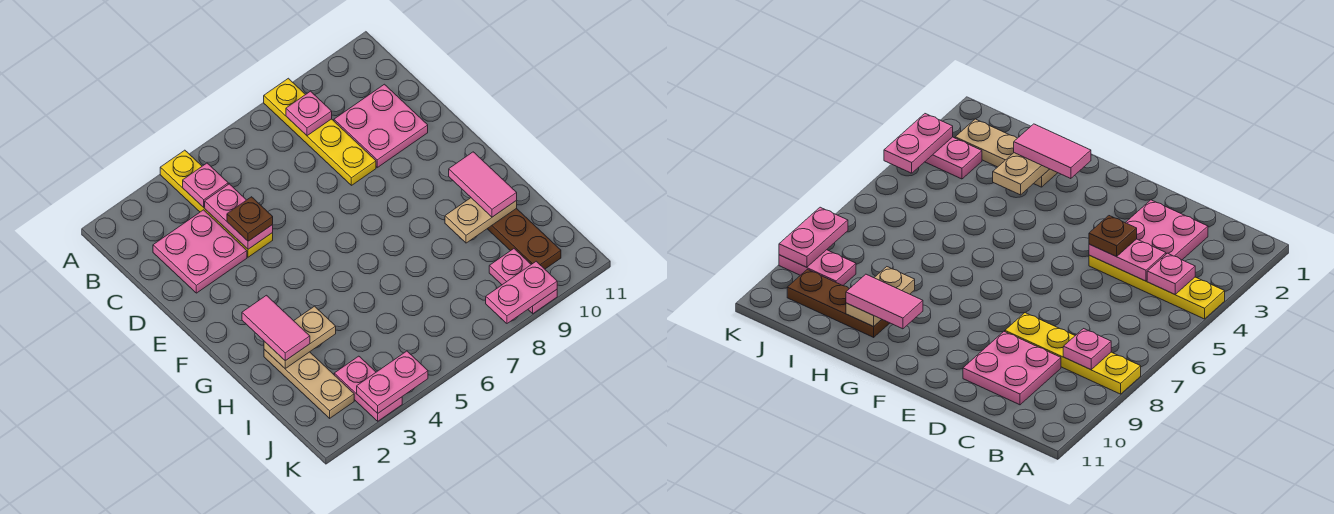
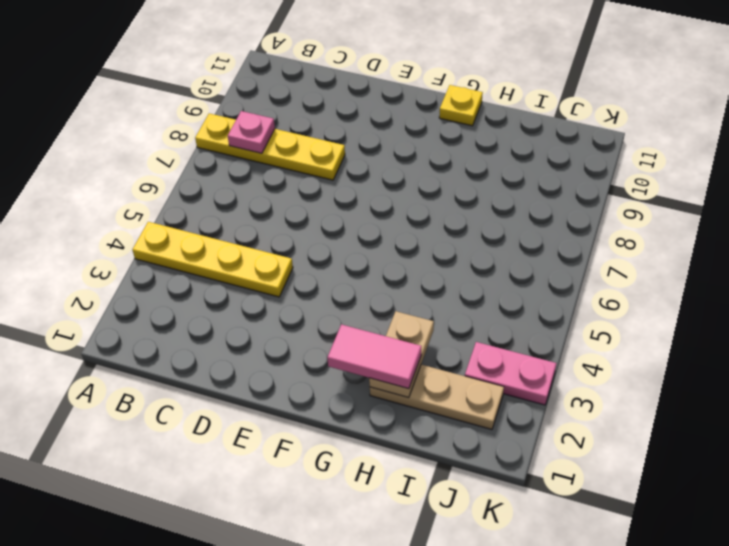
yellow plate G11 level 1 -> none
none -> pink plate C2:D3 level 1
none -> pink plate C9:D10 level 1
none -> brown plate H10:J10 level 1

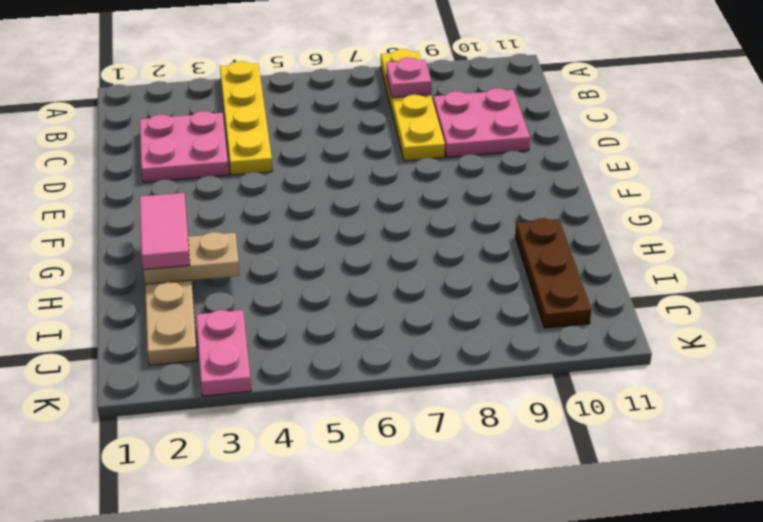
none -> pink plate J9:K9 level 1
none -> pink plate B4 level 2
none -> pink plate C4:D4 level 2

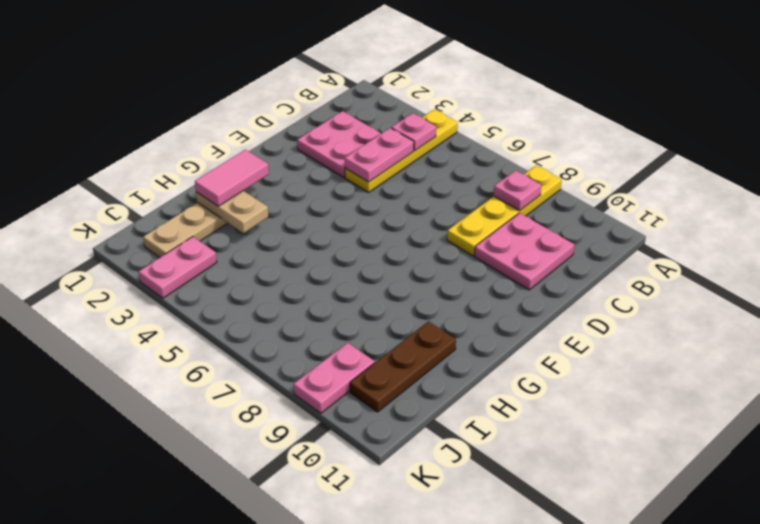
none -> tan plate H9:H10 level 2
none -> pink plate K3:K4 level 2
none -> pink plate K8:K9 level 2

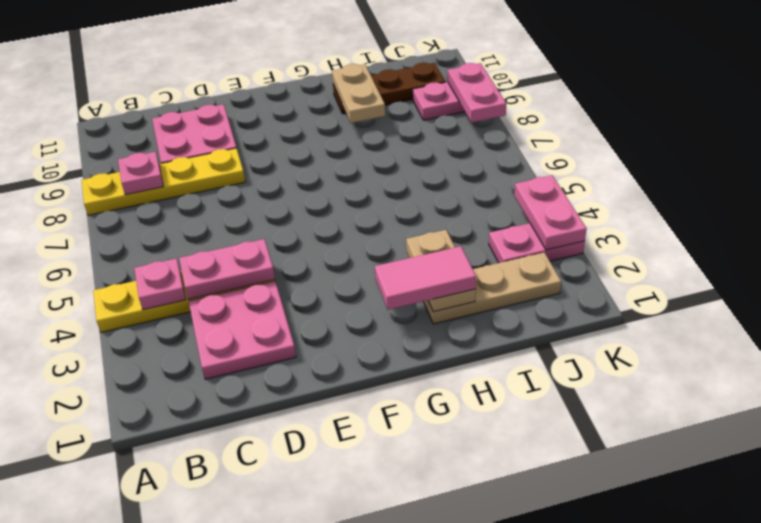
none -> brown plate D4 level 3
none -> pink tile G10:H10 level 3

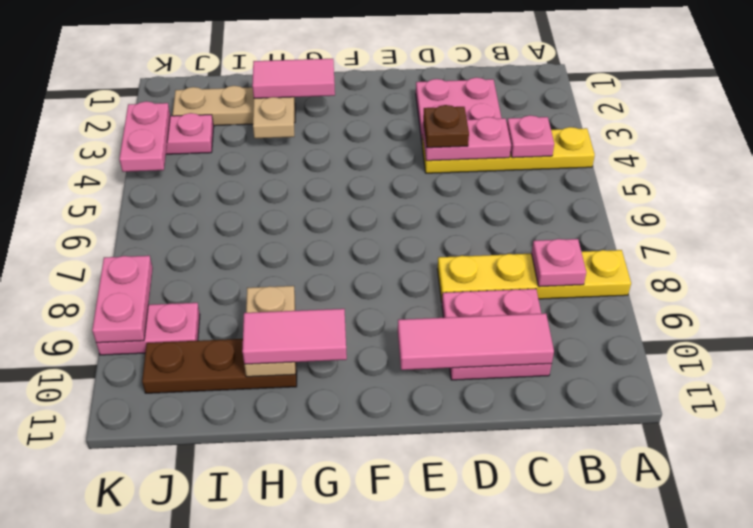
pink tile C10:E10 level 2 -> none

